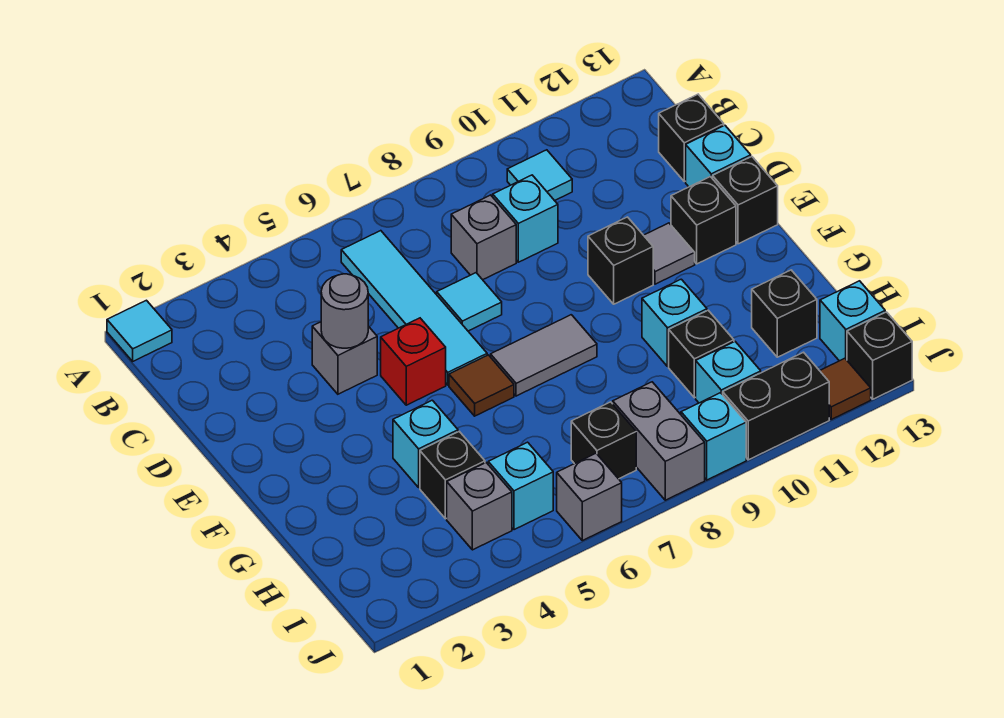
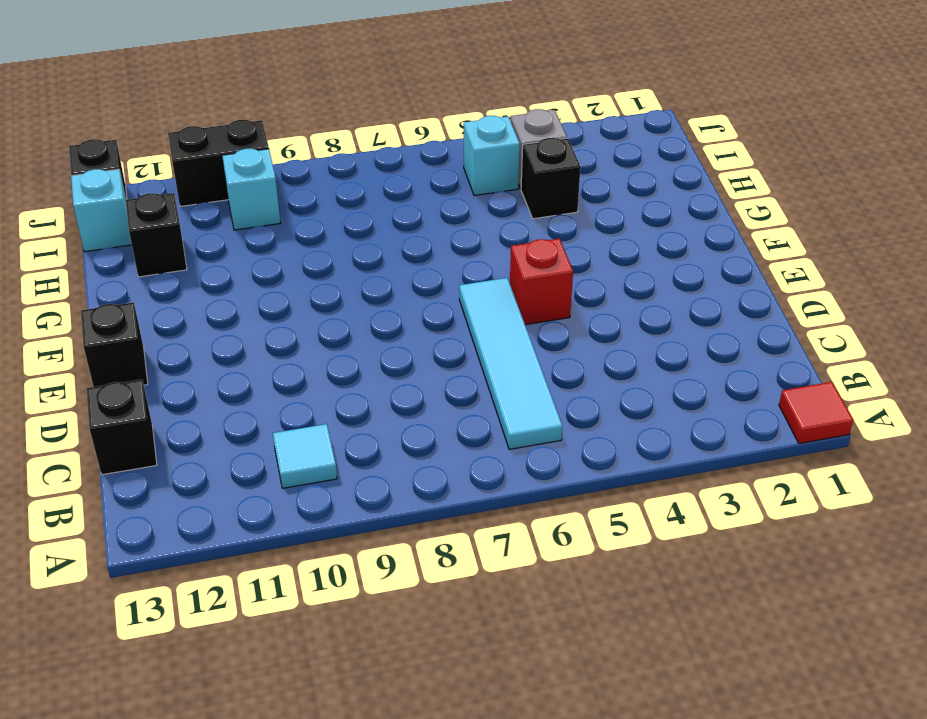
red tile A1 level 1 -> cyan tile A1 level 1
none -> grey brick C8 level 1
none -> cyan brick C9 level 1
none -> grey brick D4 level 1
none -> cyan tile D7 level 1

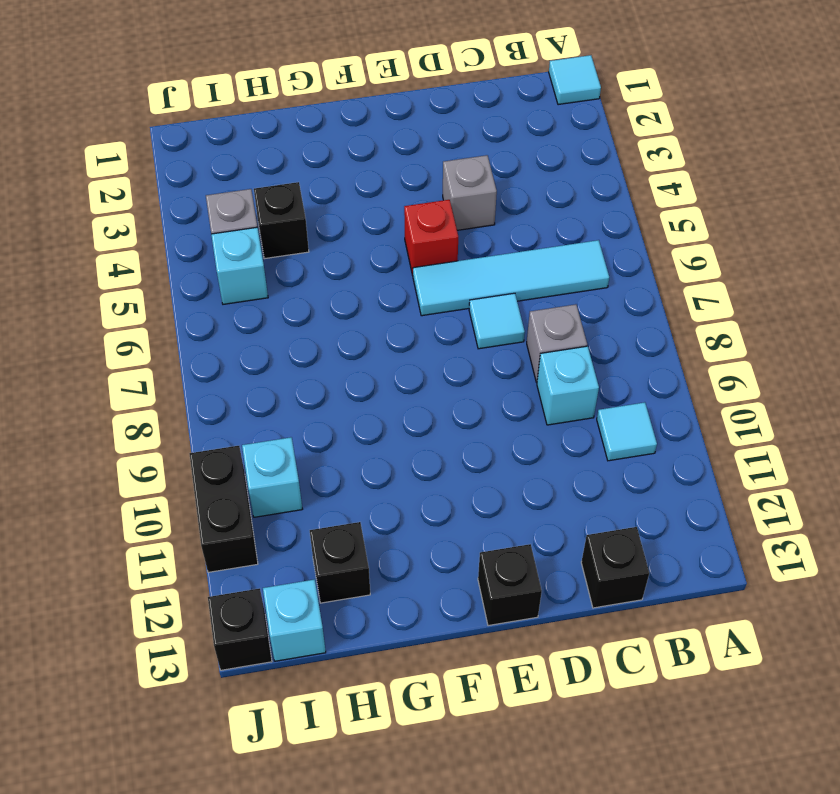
none -> cyan brick D13 level 1
none -> black brick E10 level 1
none -> grey tile E11 level 1
none -> black brick E12 level 1

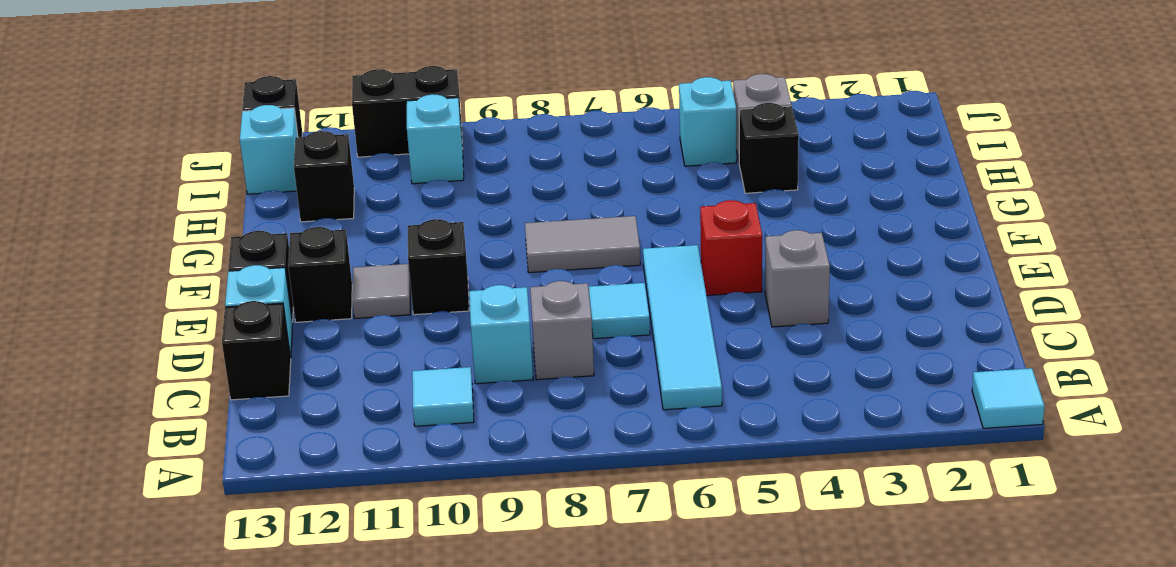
none -> brown tile F6 level 1
none -> cyan brick G4 level 1
none -> cyan brick G10 level 1
none -> black brick H10 level 1

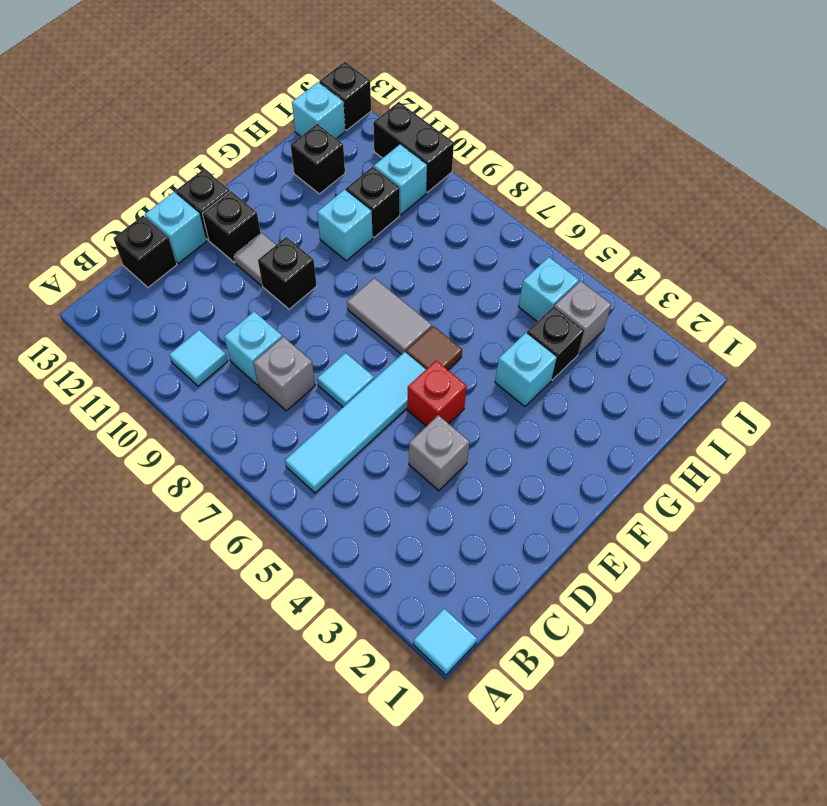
none -> black brick I7 level 1
none -> grey brick I8:J8 level 1
none -> grey brick J6 level 1
none -> cyan brick J9 level 1

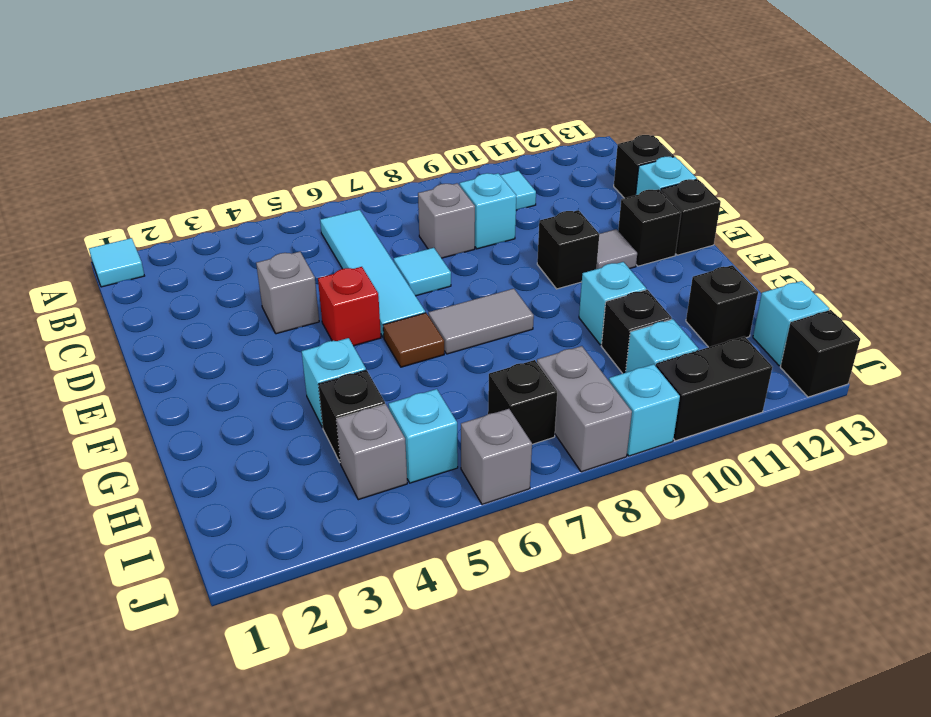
none -> brown tile J12 level 1
none -> grey round brick D4 level 2

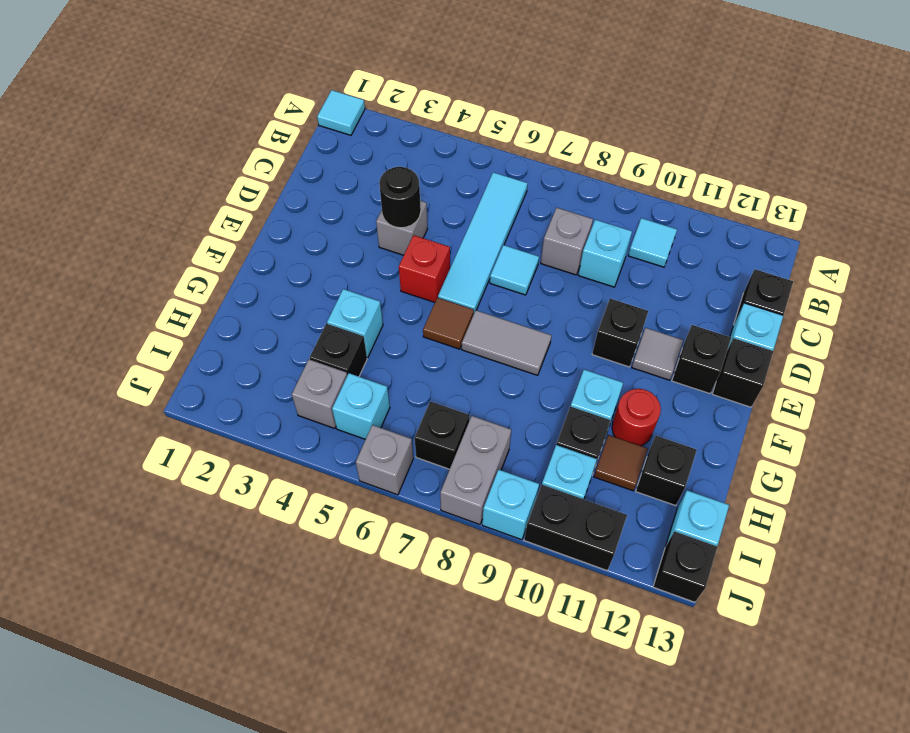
black round brick D4 level 2 -> grey round brick D4 level 2
red round brick G11 level 1 -> none
brown tile H11 level 1 -> brown tile J12 level 1

